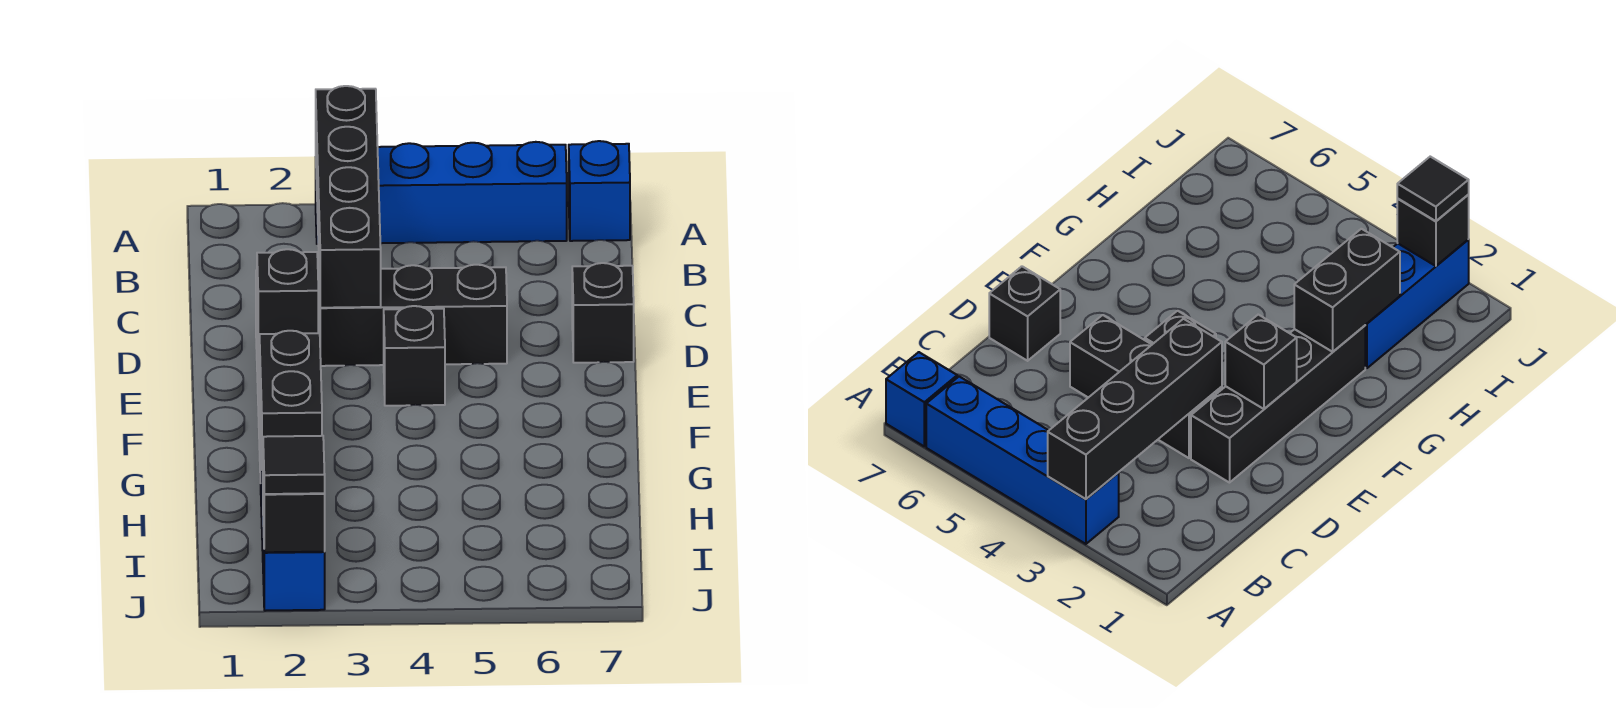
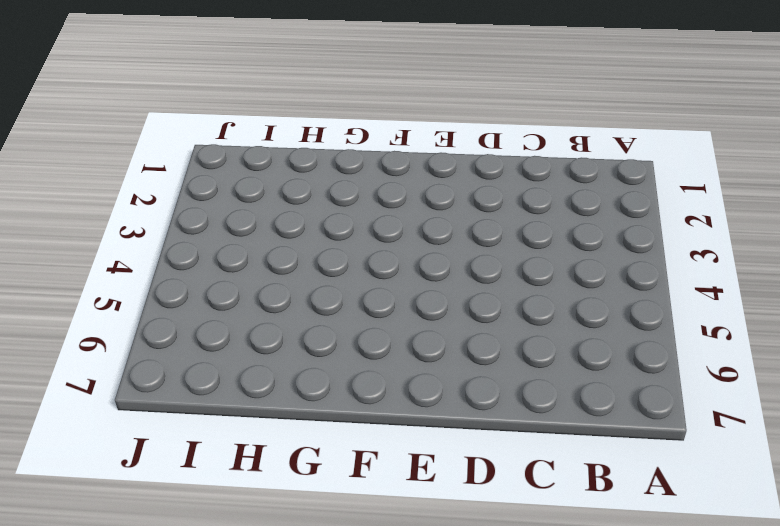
none -> blue brick A3:A6 level 1
none -> blue brick A7 level 1
none -> black brick D2:G2 level 1

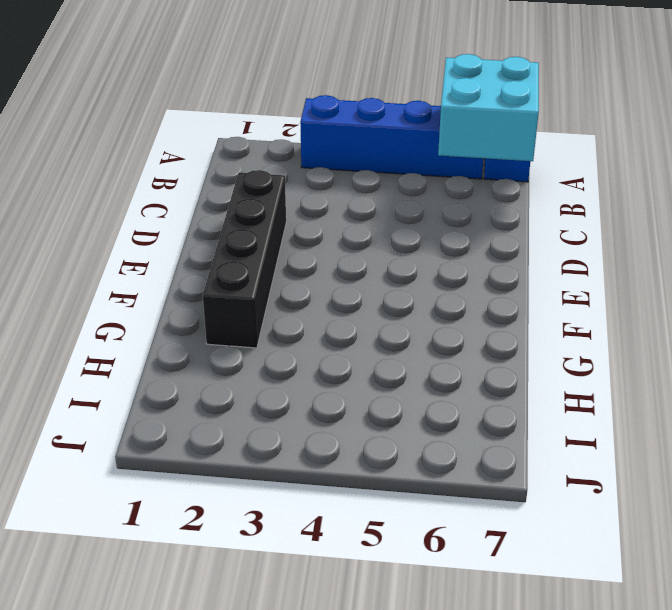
cyan brick A6:B7 level 2 -> none
none -> black brick D3:D5 level 1
none -> black brick D7 level 1
none -> black brick E4 level 1

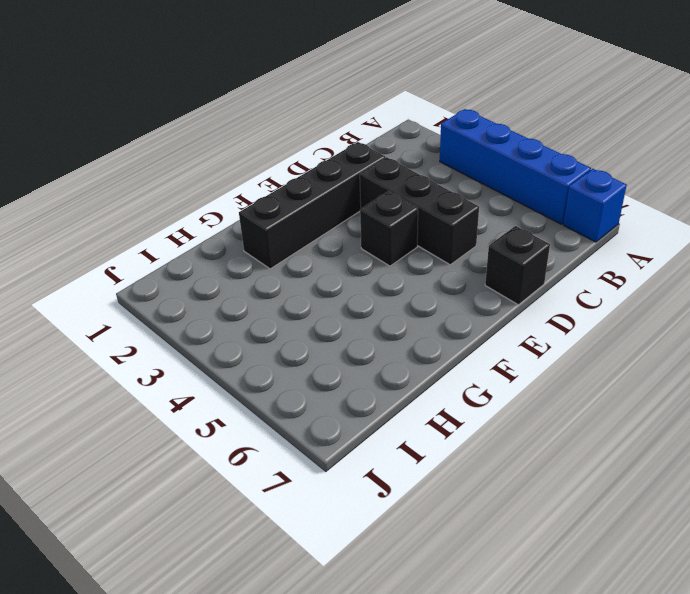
none -> blue brick H2:J2 level 1
none -> black brick A3:D3 level 2
none -> black brick E2 level 2

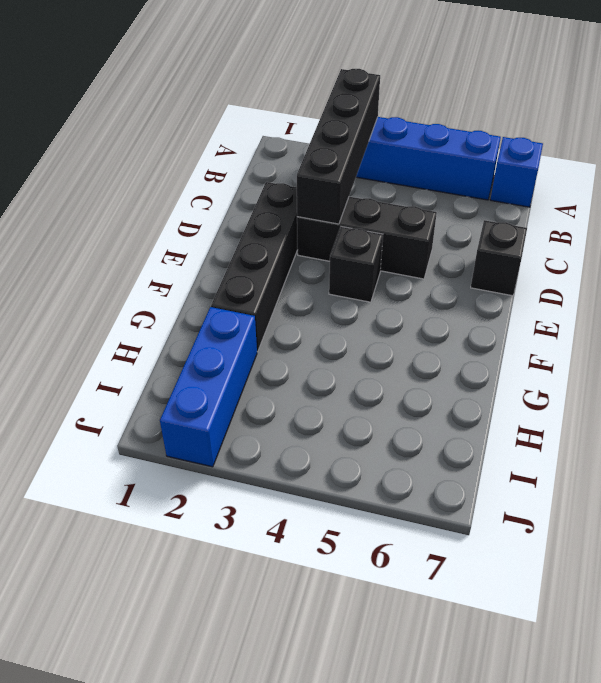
none -> black brick E2 level 2
none -> black brick G2:H2 level 2
none -> black brick J2 level 2

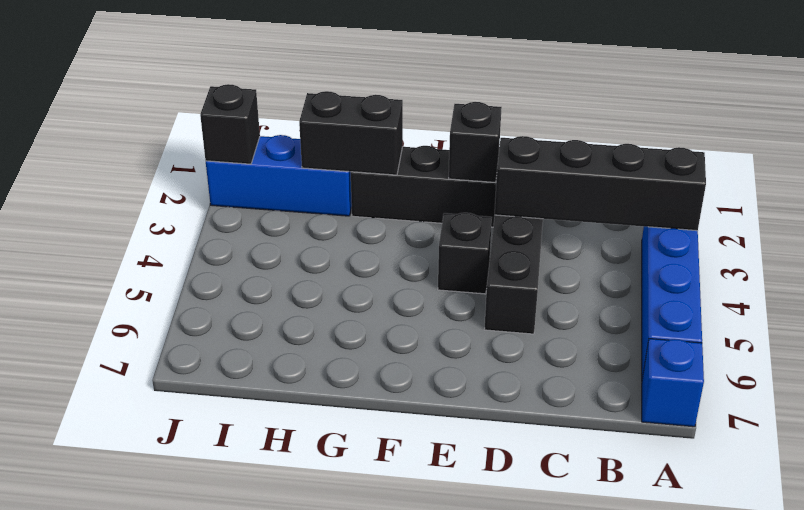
none -> black brick D7 level 1
none -> black tile J2 level 3

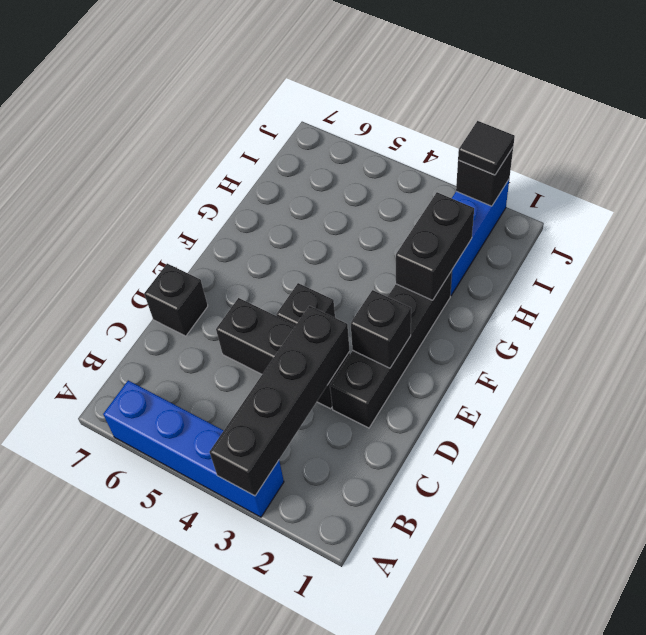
none -> blue brick A7 level 1

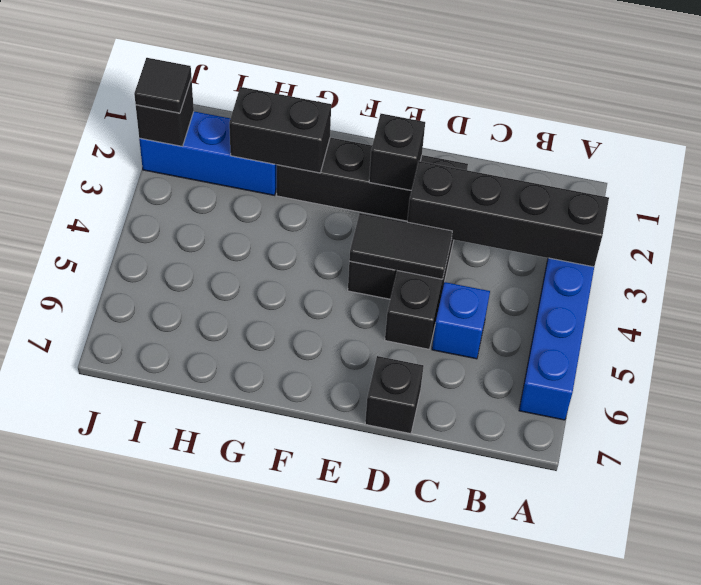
blue brick C5 level 1 -> blue brick A7 level 1
black tile D4:E4 level 2 -> none

